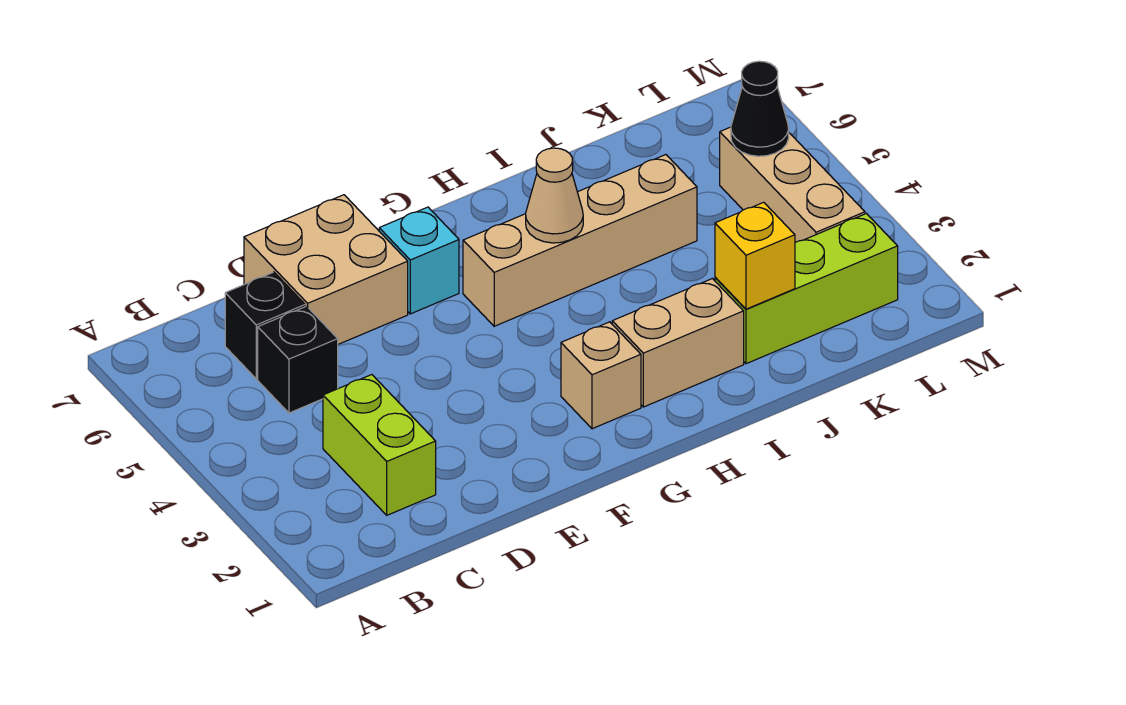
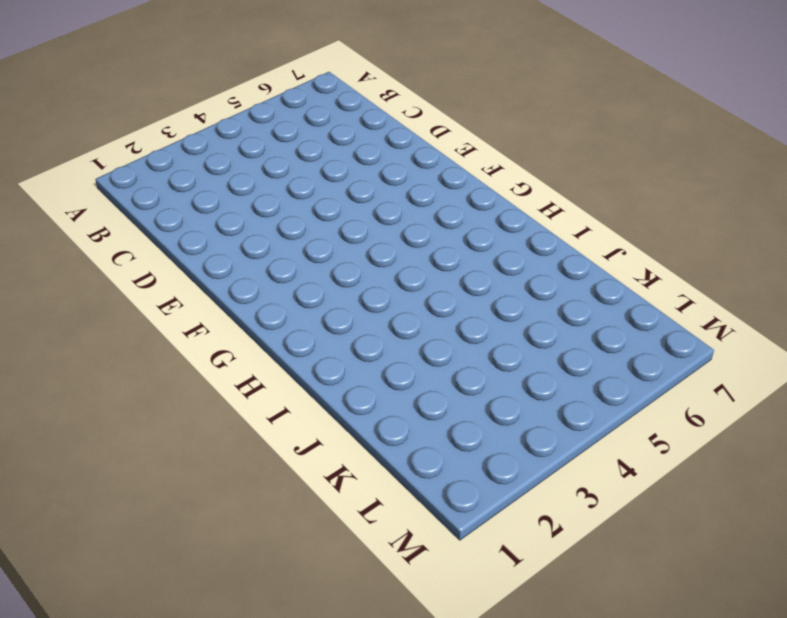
none -> lime brick C2:C3 level 1
none -> black brick C5 level 1
none -> black brick C6 level 1

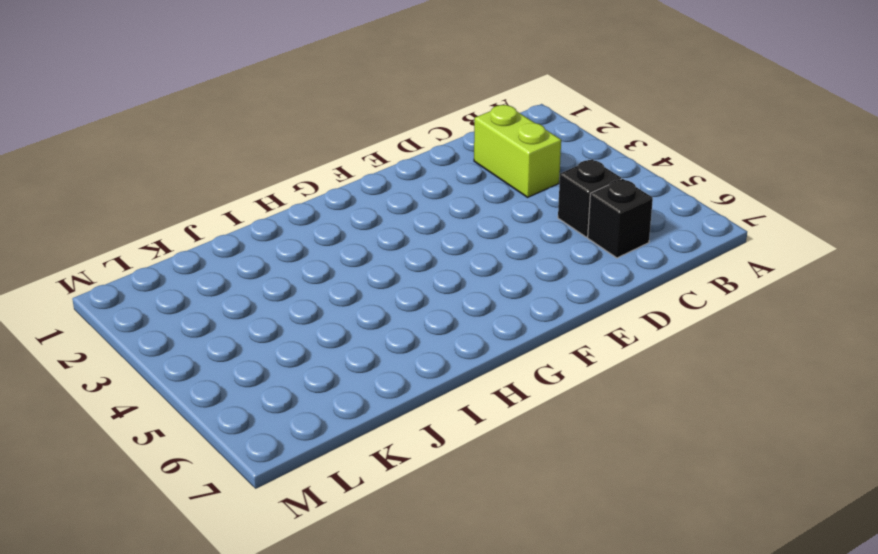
none -> tan brick D6:E7 level 1
none -> cyan brick F6 level 1
none -> tan brick G2 level 1

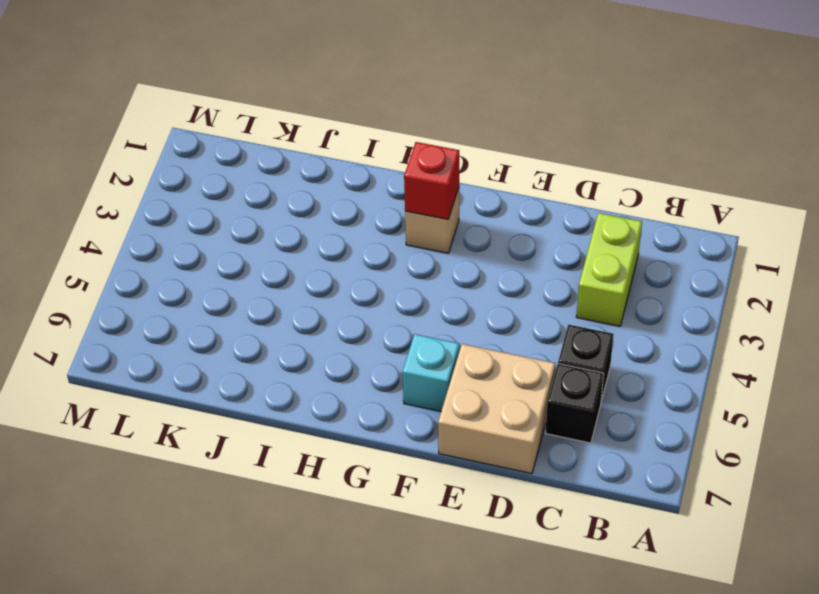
red brick G2 level 2 -> none
none -> tan brick G5:J5 level 1
none -> tan brick H2:I2 level 1
none -> lime brick J2:L2 level 1

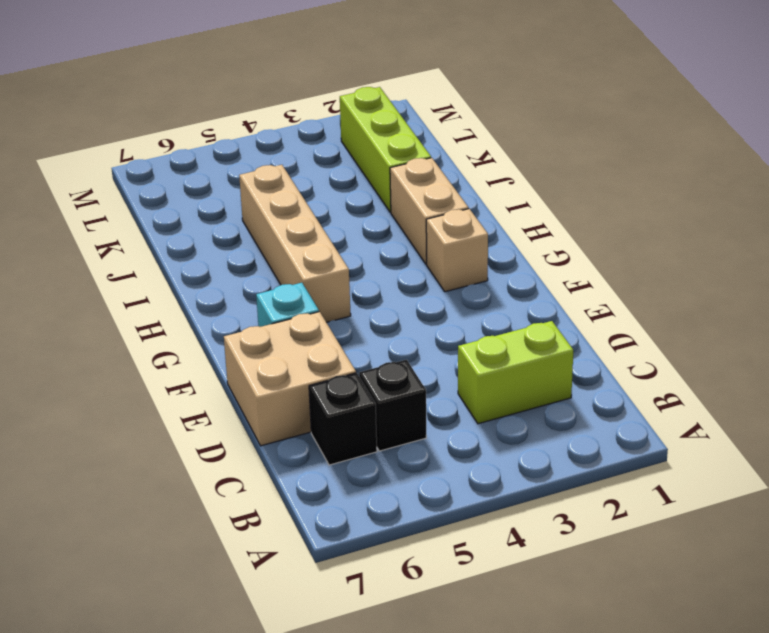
none -> tan brick L3:L5 level 1
none -> tan cone H5 level 2
none -> yellow brick J2 level 2

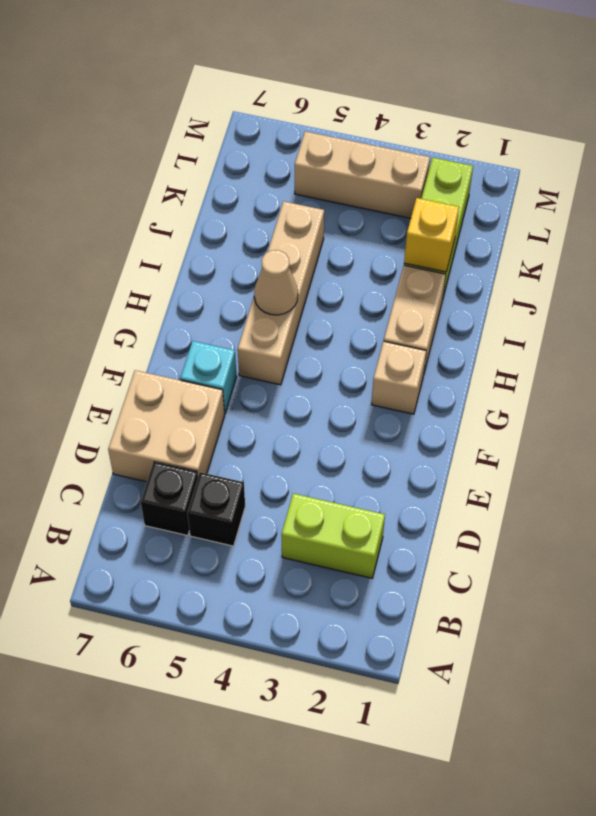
none -> black cone L5 level 2

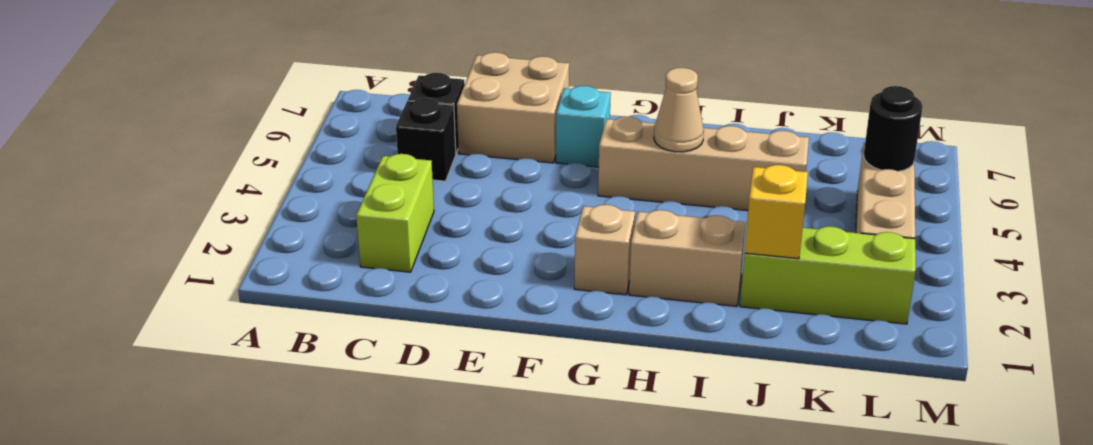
black round brick L5 level 2 -> black cone L5 level 2

